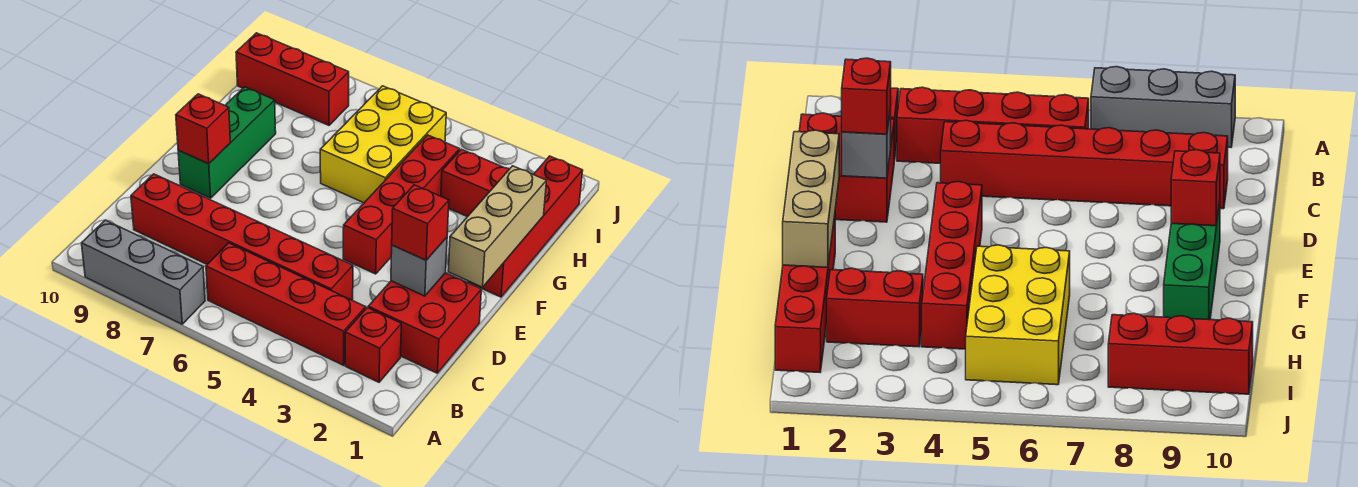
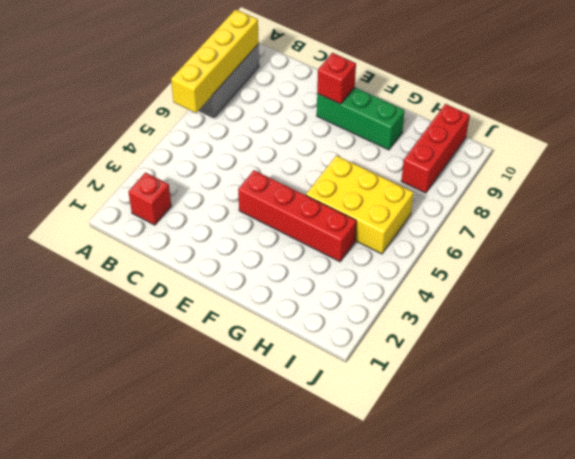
yellow brick A6:A9 level 2 -> none
none -> red brick B3:B6 level 1
none -> red brick C1:D2 level 1
none -> red brick C4:C9 level 1

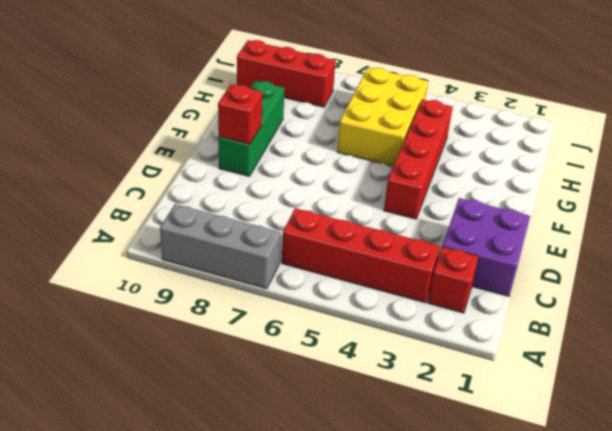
purple brick C1:D2 level 1 -> red brick C1:D2 level 1
none -> red brick C4:C9 level 1
none -> red brick F1:I1 level 1
none -> red brick H2:H3 level 1

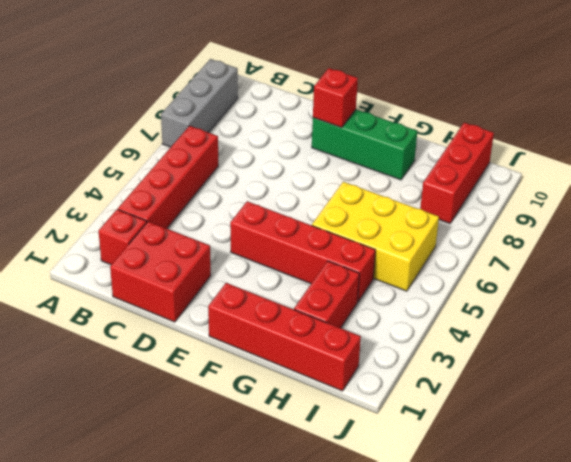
none -> red brick C4:C9 level 1
none -> grey brick D2 level 2
none -> tan brick E1:G1 level 2

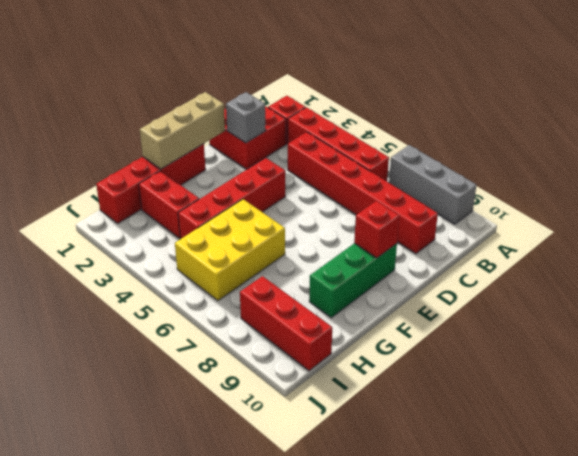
none -> red brick D2 level 3

